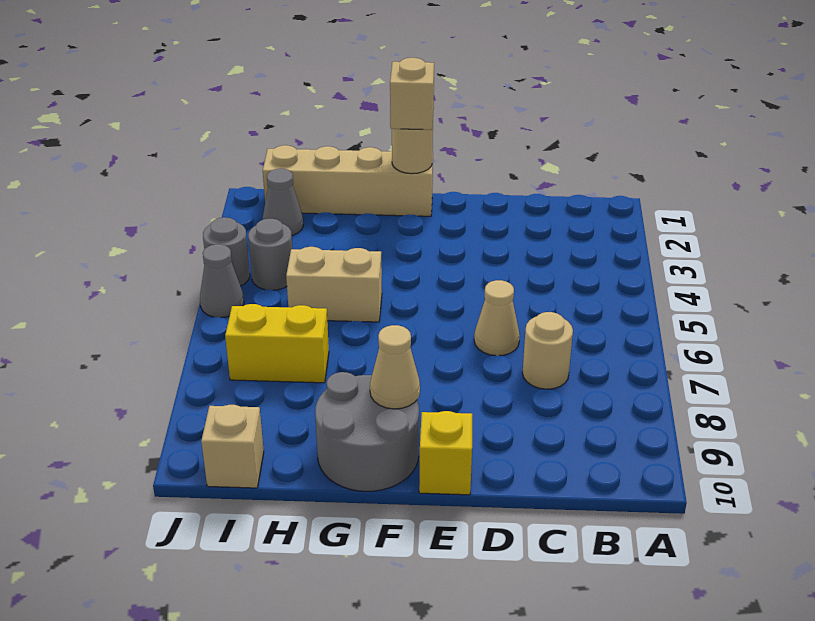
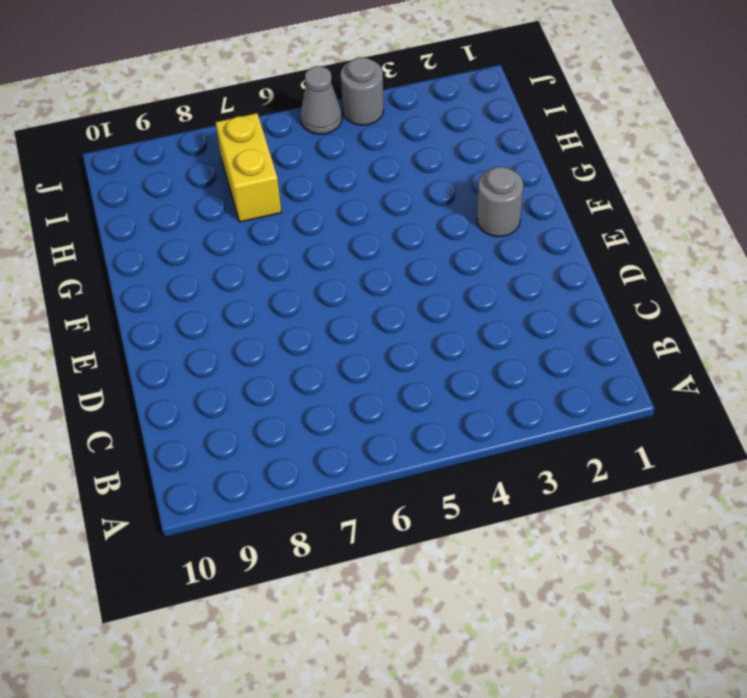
grey round brick F2 level 1 -> grey round brick I4 level 1
none -> tan round brick C7 level 1
none -> tan cone D6 level 1
none -> yellow brick E10 level 1

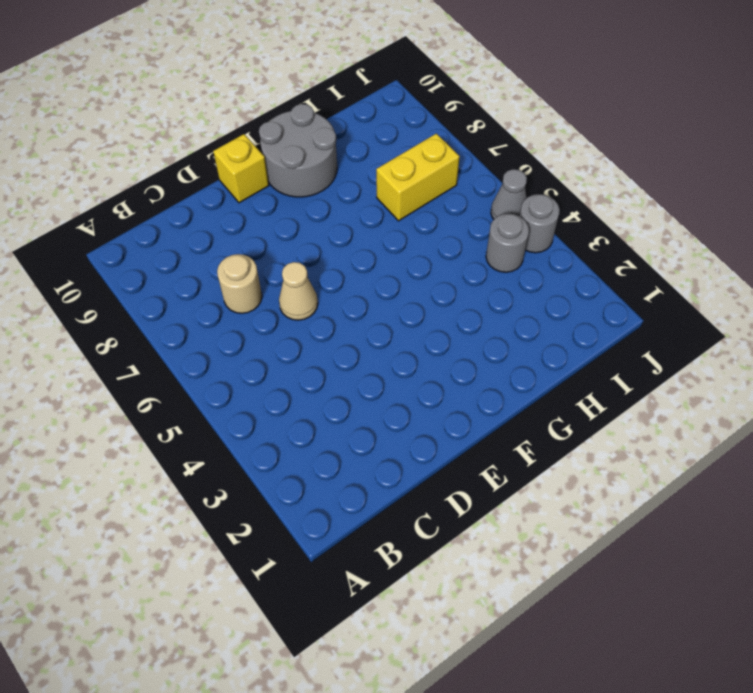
none -> tan brick F1:I1 level 1
none -> tan brick G5:H5 level 1
none -> grey cone I2 level 1

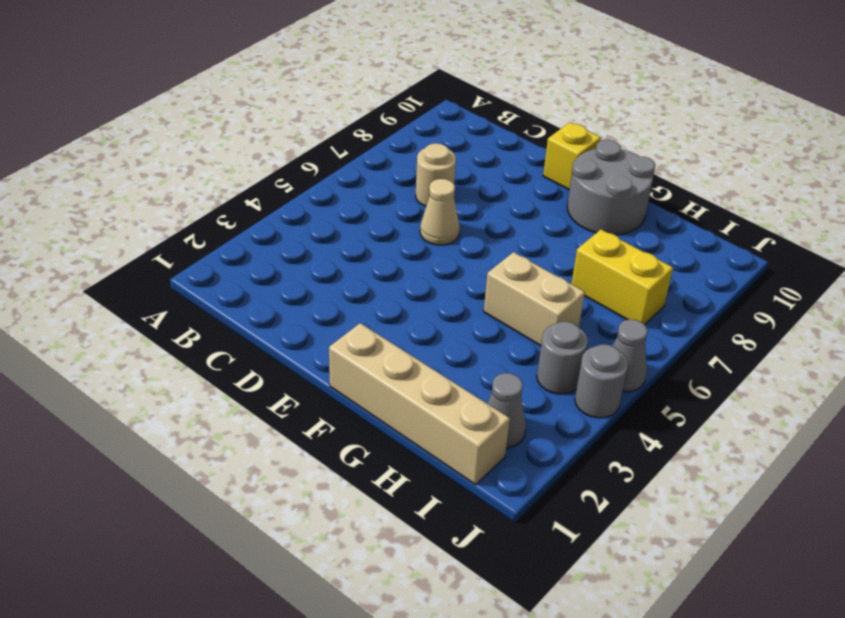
none -> tan brick I10 level 1
none -> tan round brick F1 level 2
none -> tan cone F9 level 2

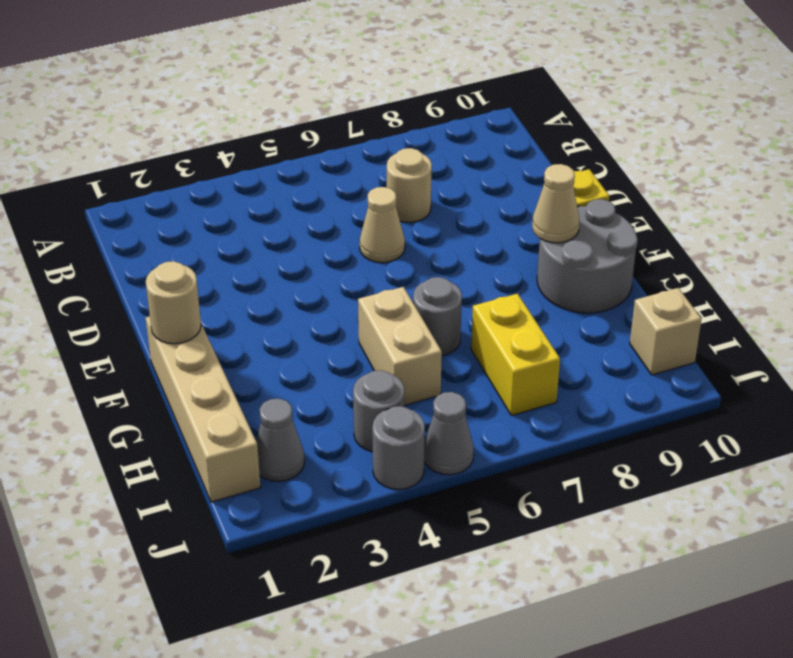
grey round brick G6 level 1 -> none
none -> tan brick F1 level 3

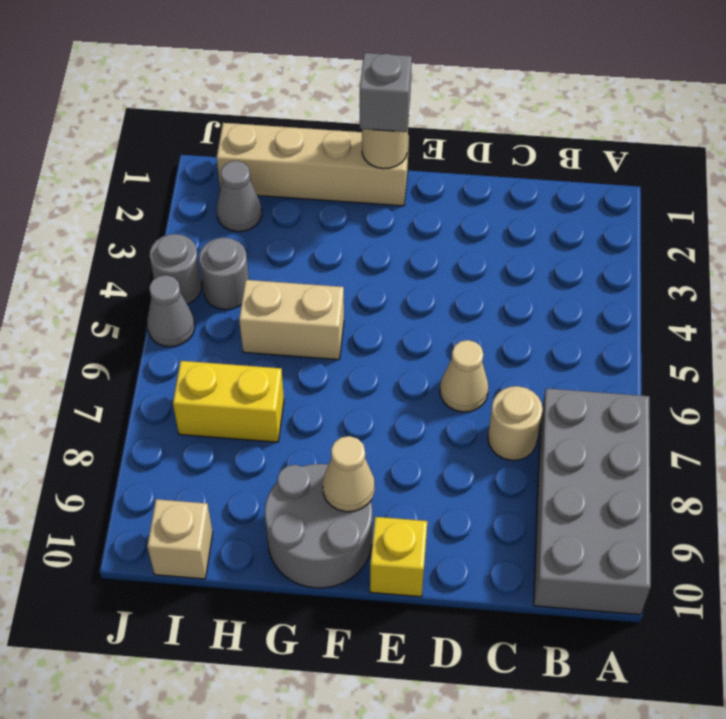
grey brick A7:B10 level 1 -> none
grey brick F1 level 3 -> tan brick F1 level 3

